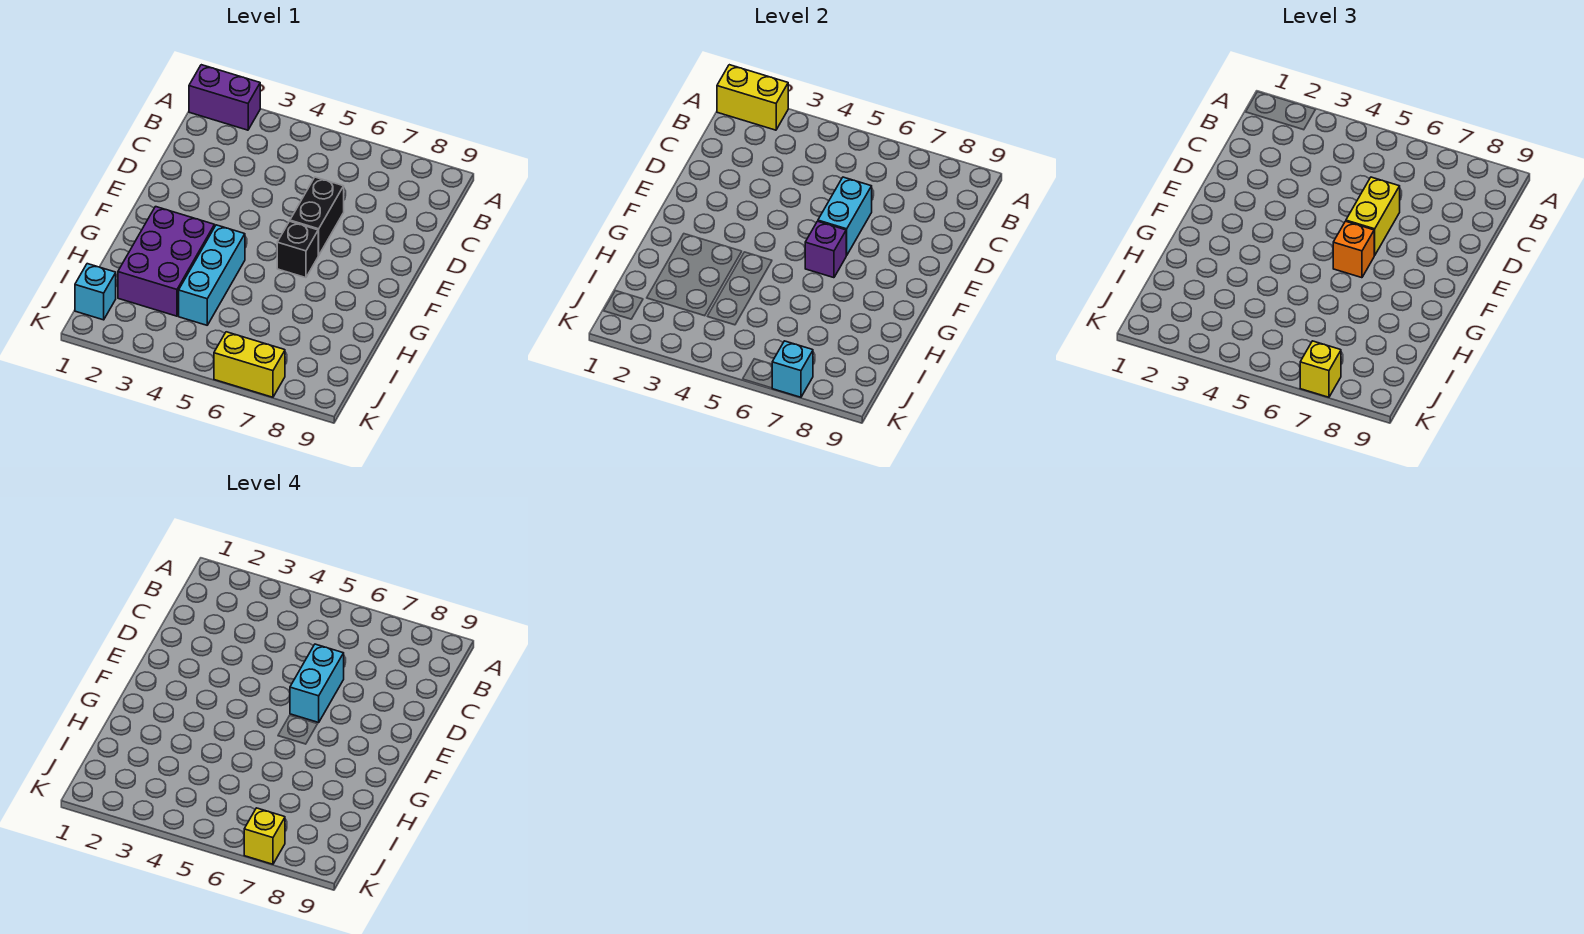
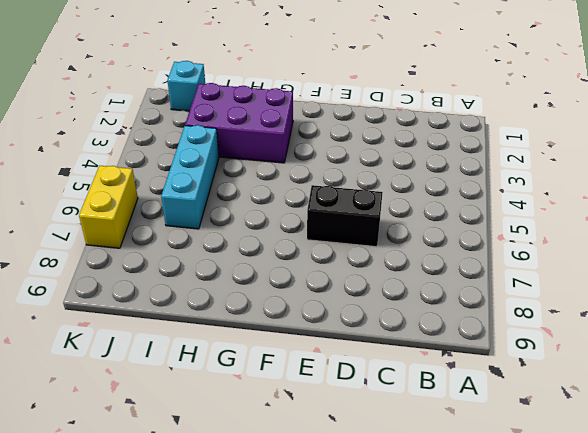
cyan brick I4:I6 level 1 -> cyan brick G4:I4 level 1
none -> purple brick A1:A2 level 1
none -> black brick F6 level 1
none -> yellow brick A1:A2 level 2

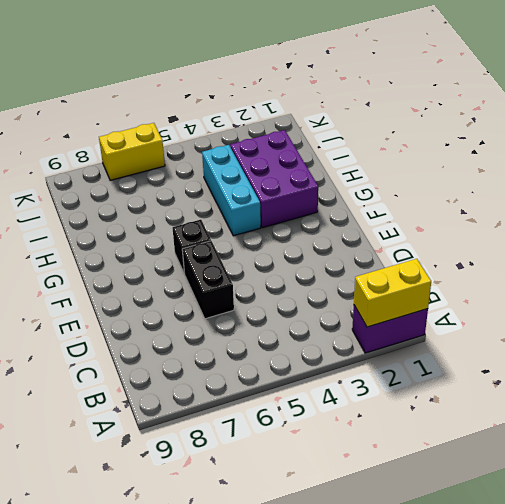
none -> cyan brick J1 level 1
none -> cyan brick D6:E6 level 2
none -> purple brick F6 level 2

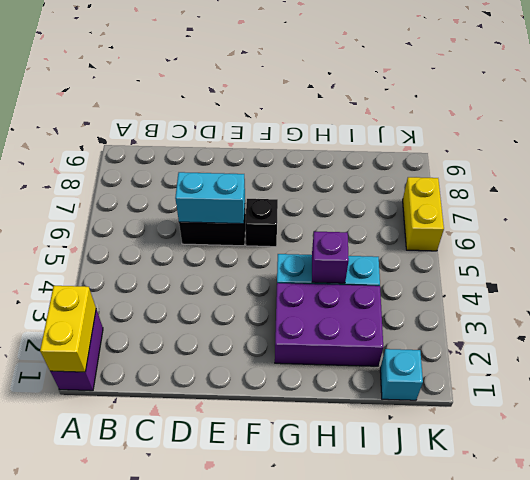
purple brick H4 level 2 -> purple brick F6 level 2
none -> cyan brick K7 level 2
none -> yellow brick D6:E6 level 3
none -> orange brick F6 level 3

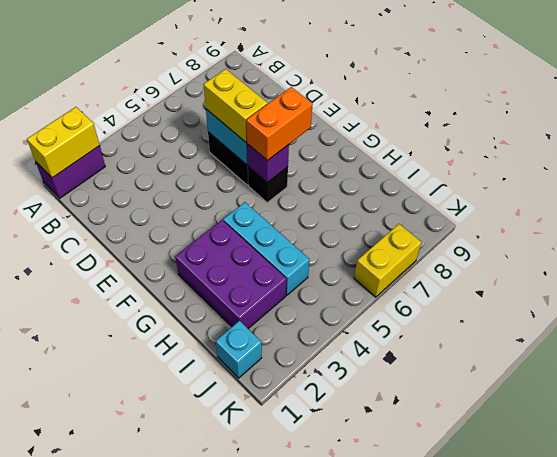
orange brick F6:F7 level 3 -> orange brick F6 level 3
none -> cyan brick K7 level 2
none -> yellow brick K7 level 3
none -> cyan brick D6:E6 level 4

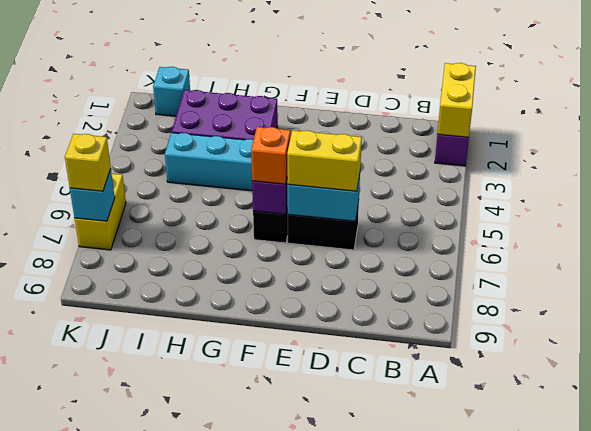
none -> cyan brick D6:E6 level 4
none -> yellow brick K7 level 4

